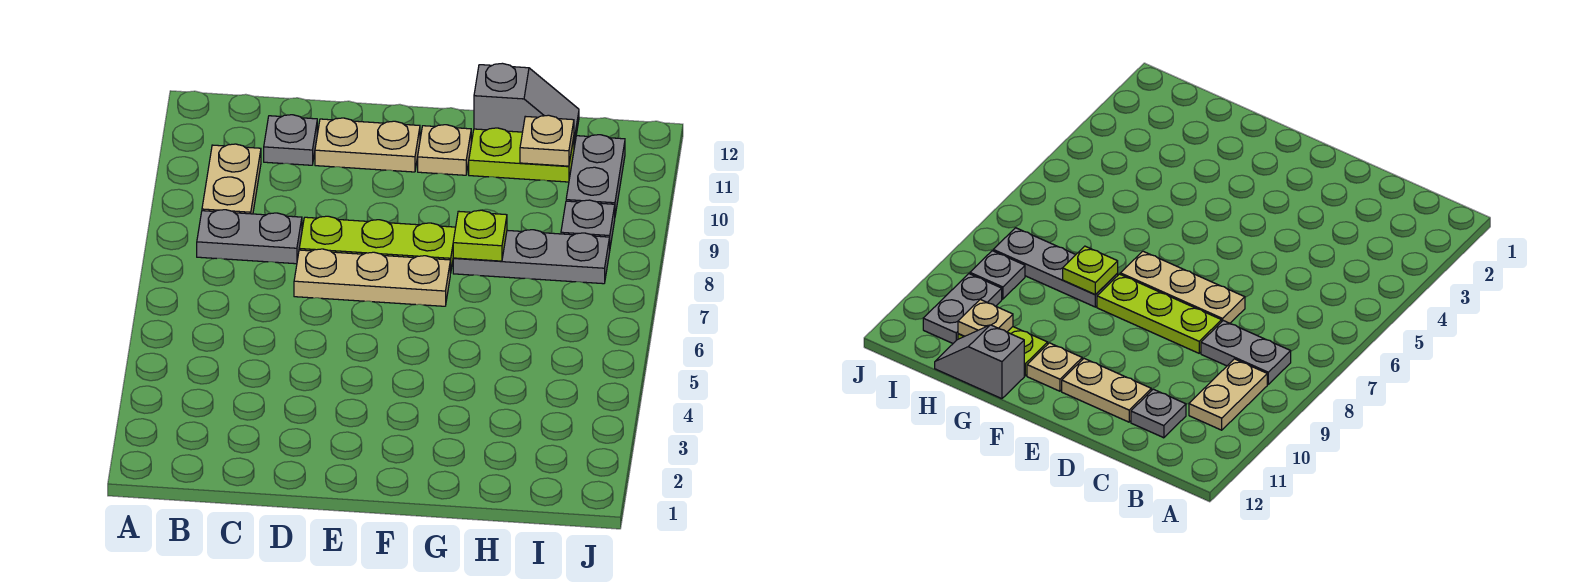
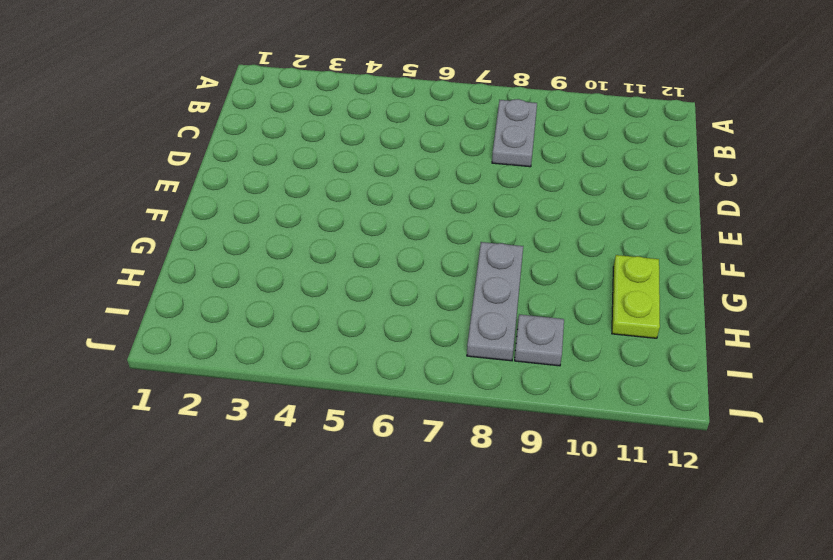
none -> tan plate B9:B10 level 1
none -> grey plate C11 level 1
none -> tan plate D7:F7 level 1

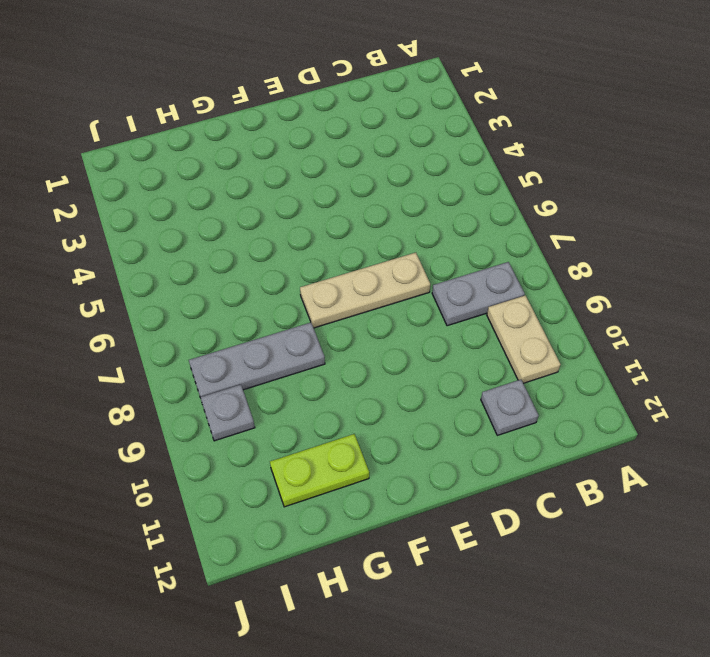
none -> lime plate D8:F8 level 1
none -> tan plate D11:E11 level 1
none -> tan plate F11 level 1

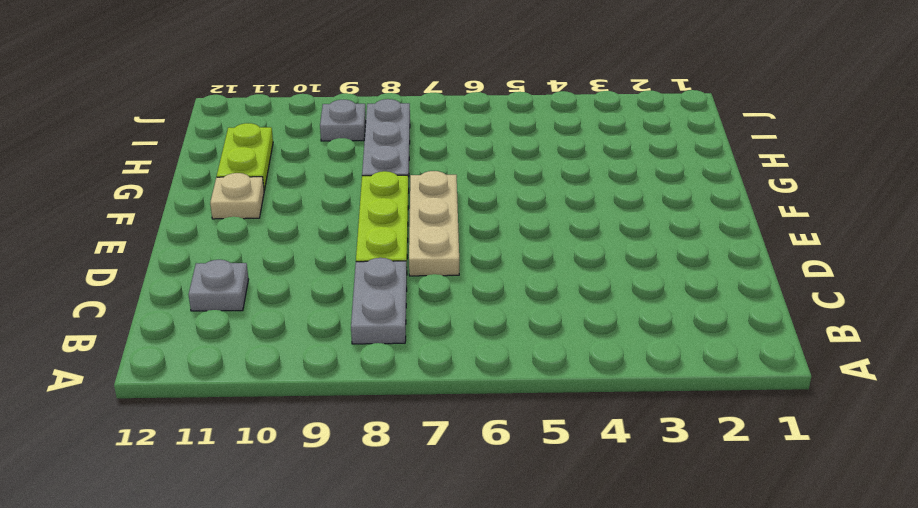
none -> tan plate B9:B10 level 1
none -> tan plate D11:E11 level 1
none -> grey slope G12:H12 level 1 top G

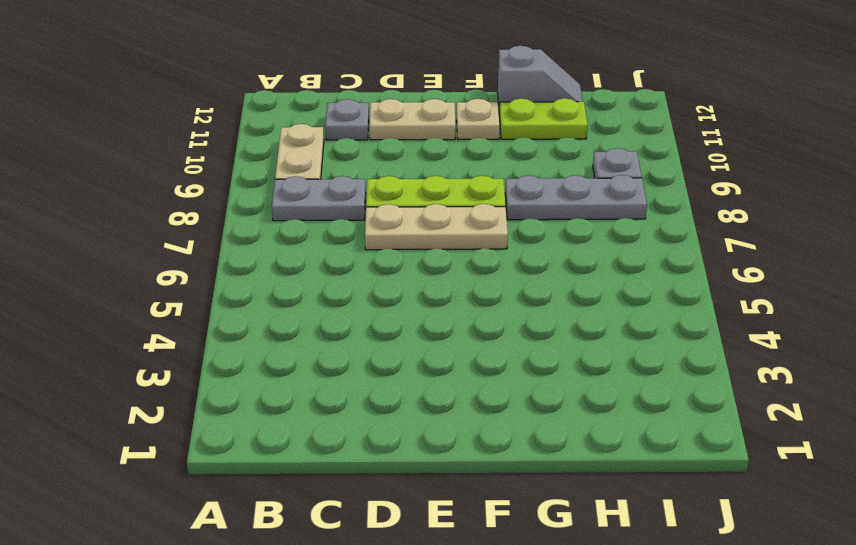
none -> grey plate I10:I11 level 1
none -> lime plate G8 level 2
none -> tan plate H11 level 2

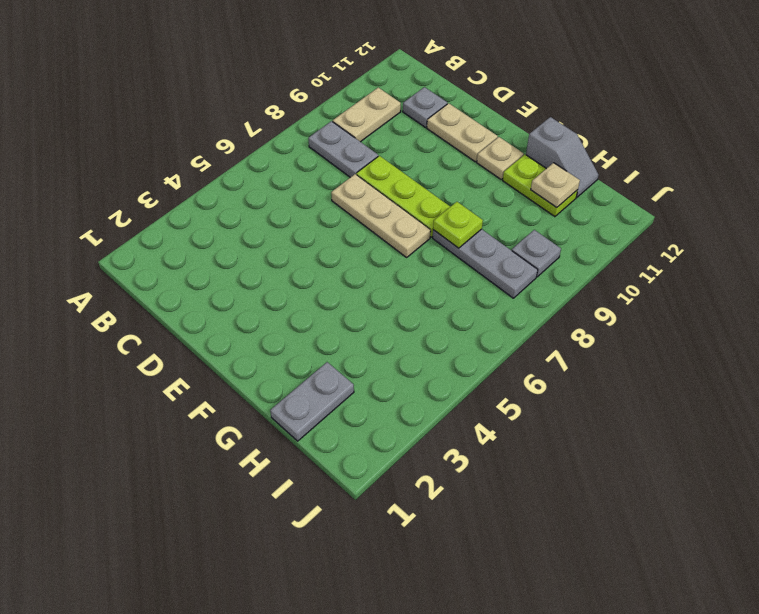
grey plate H1:H2 level 1 -> grey plate I10:I11 level 1

